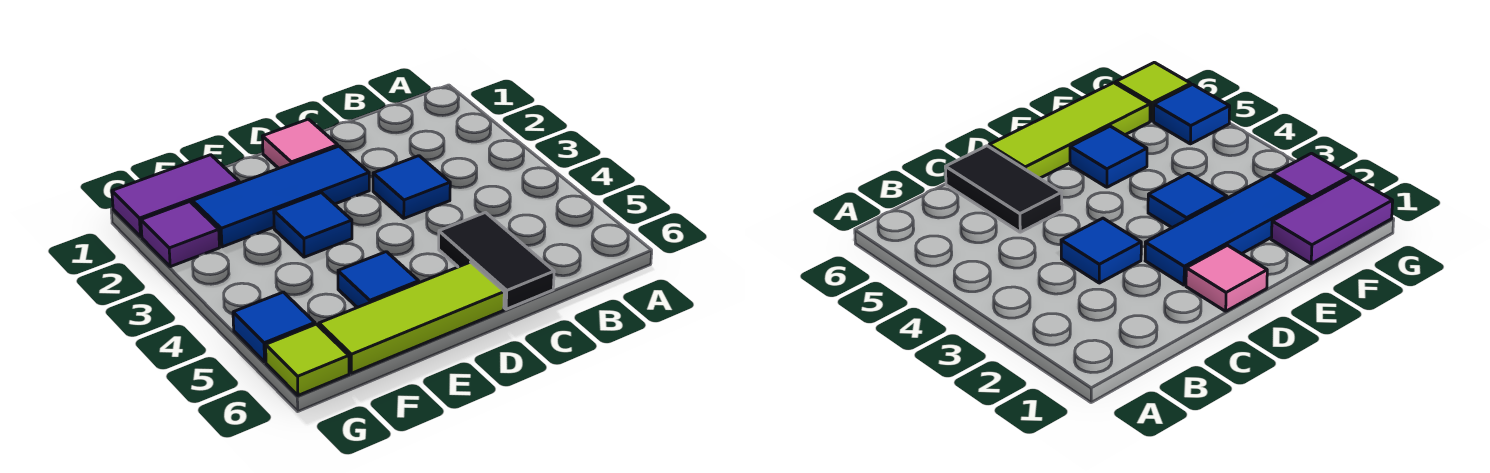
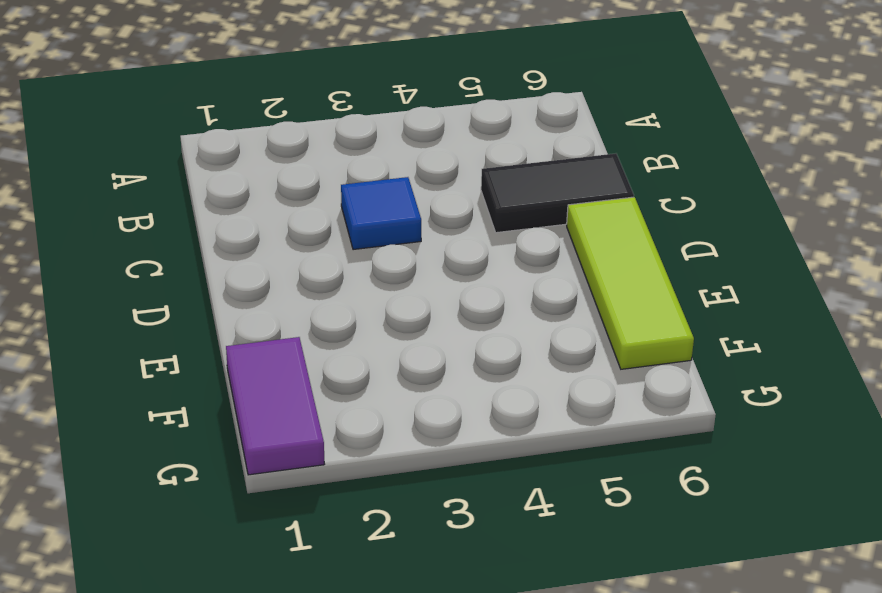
none -> pink tile D1 level 1
none -> blue tile D2:F2 level 1

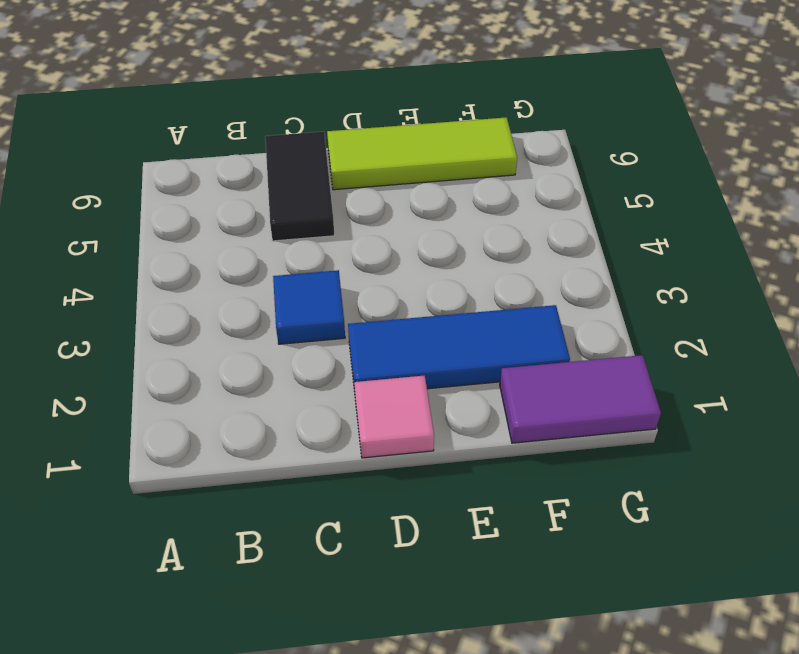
none -> blue tile E3 level 1
none -> blue tile E5 level 1

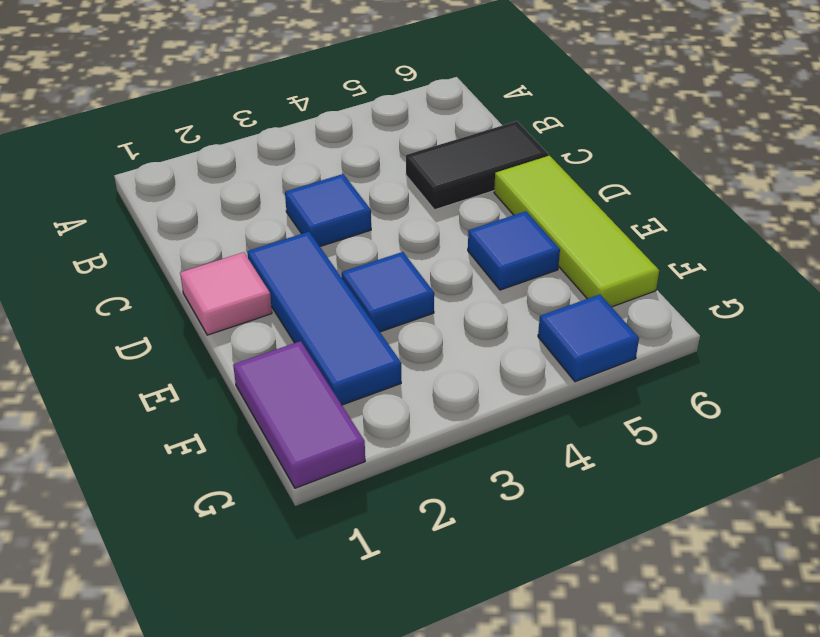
none -> purple tile G2 level 1
none -> lime tile G6 level 1

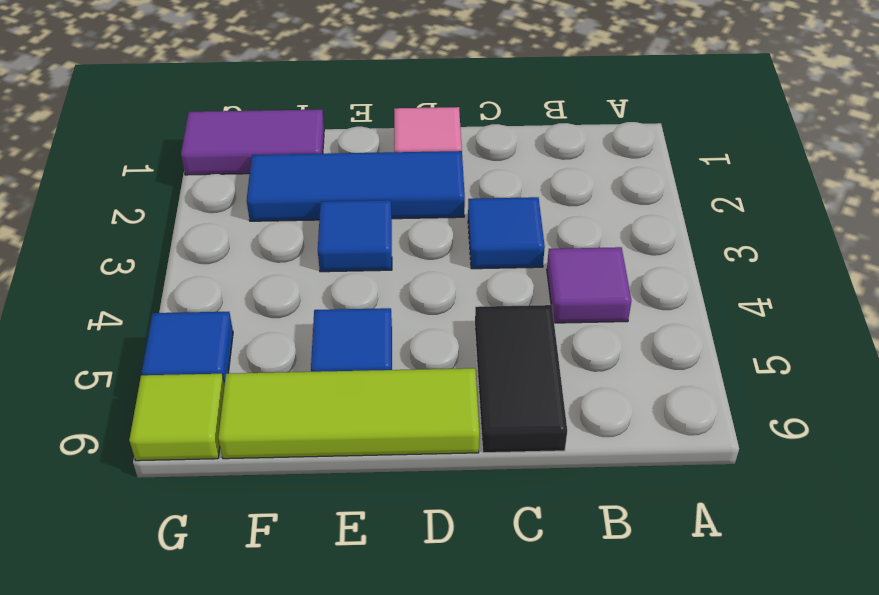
purple tile B4 level 1 -> purple tile G2 level 1

